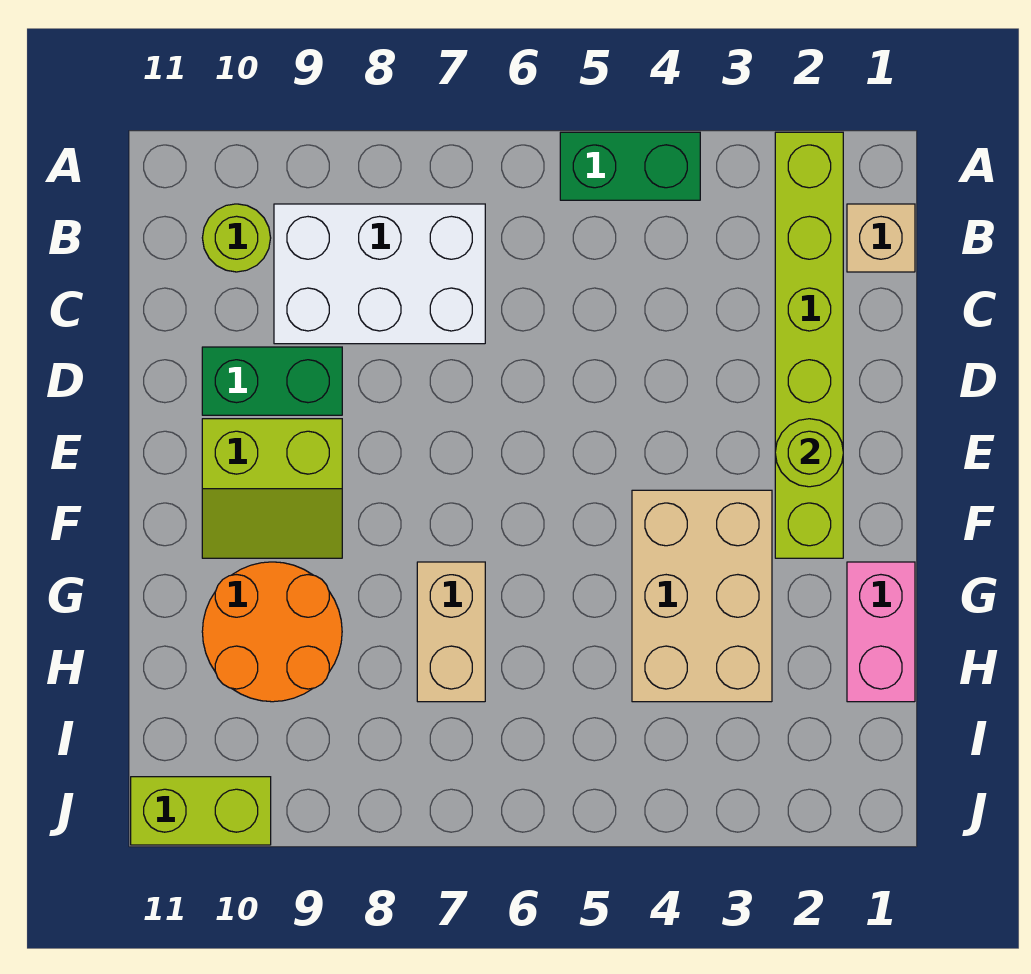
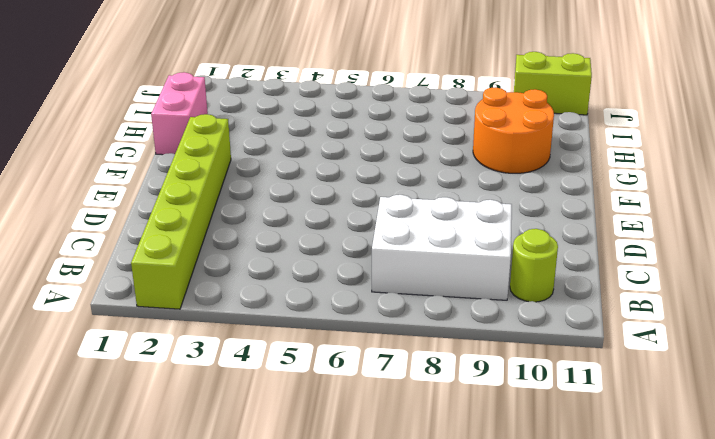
none -> green brick A4:A5 level 1
none -> tan brick B1 level 1
none -> green brick D9:D10 level 1

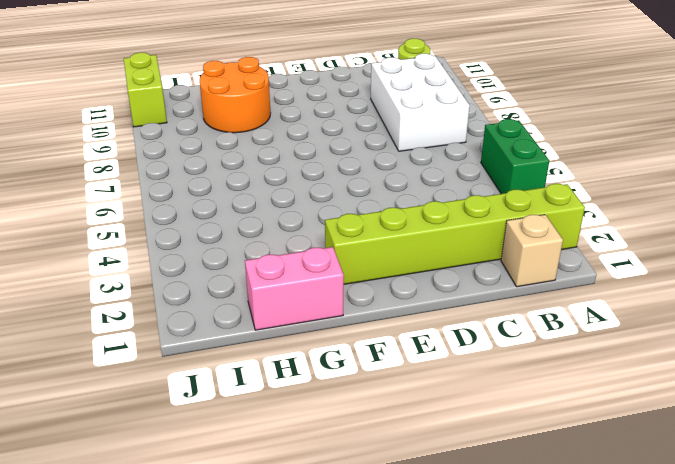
none -> green brick D9:D10 level 1
none -> lime slope E9:F10 level 1 top E
none -> tan brick F3:H4 level 1

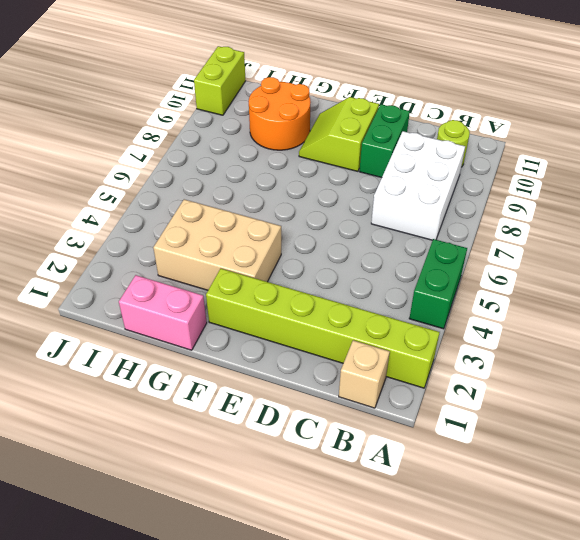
none -> tan brick G7:H7 level 1
none -> lime round brick E2 level 2

